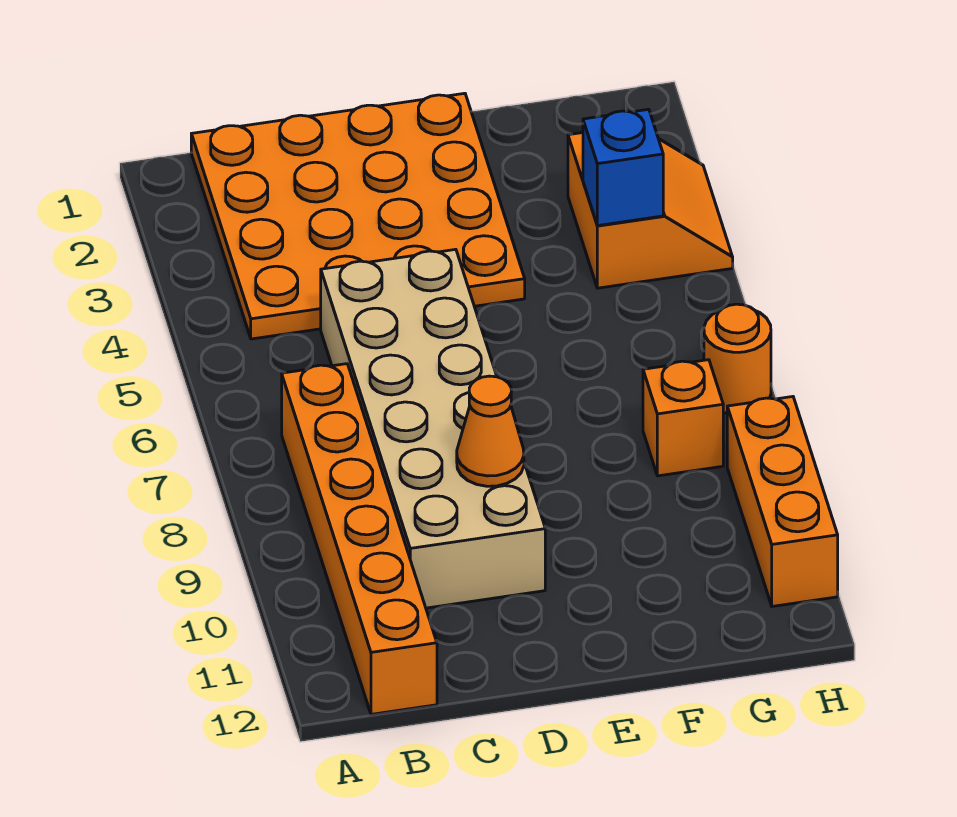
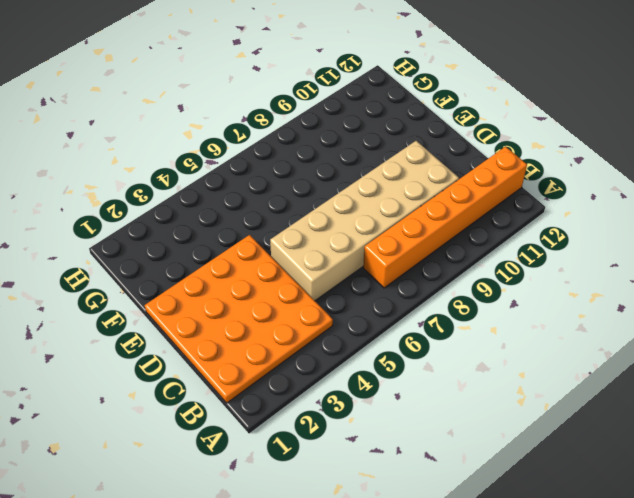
none -> orange slope G3:H4 level 1 top G
none -> orange brick G8 level 1

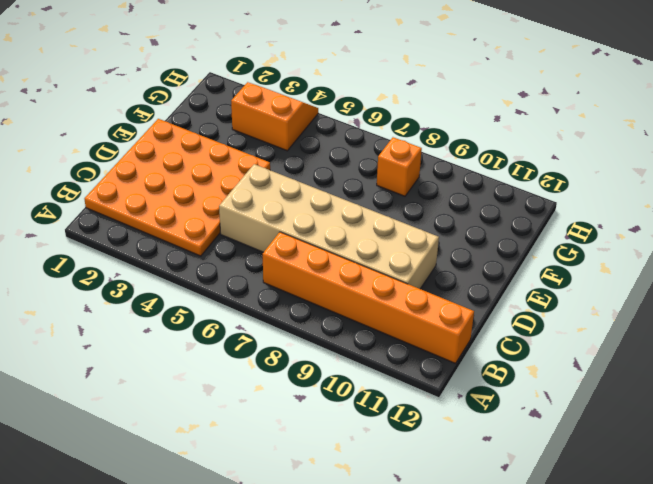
none -> orange round brick H7 level 1
none -> orange brick H9:H11 level 1

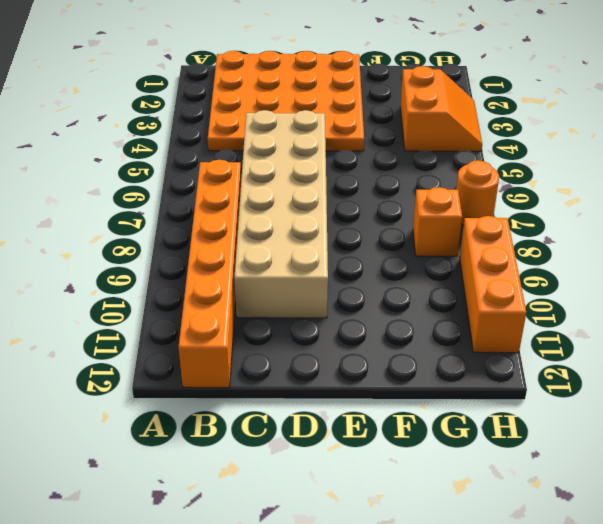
none -> orange cone D9 level 2
none -> blue brick G4 level 2

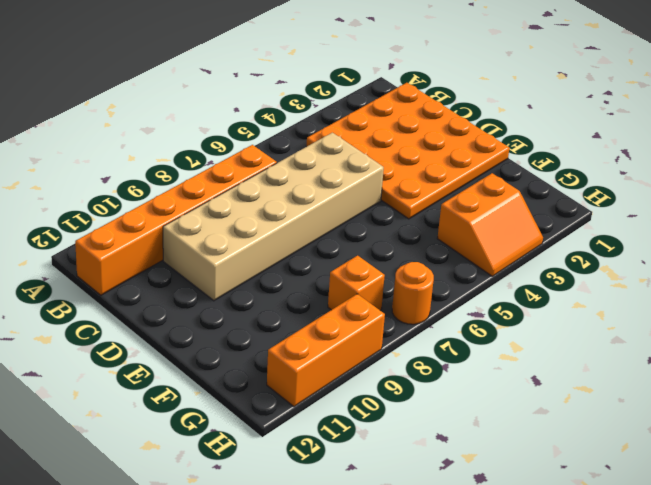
none -> orange cone D9 level 2
none -> blue brick G4 level 2

